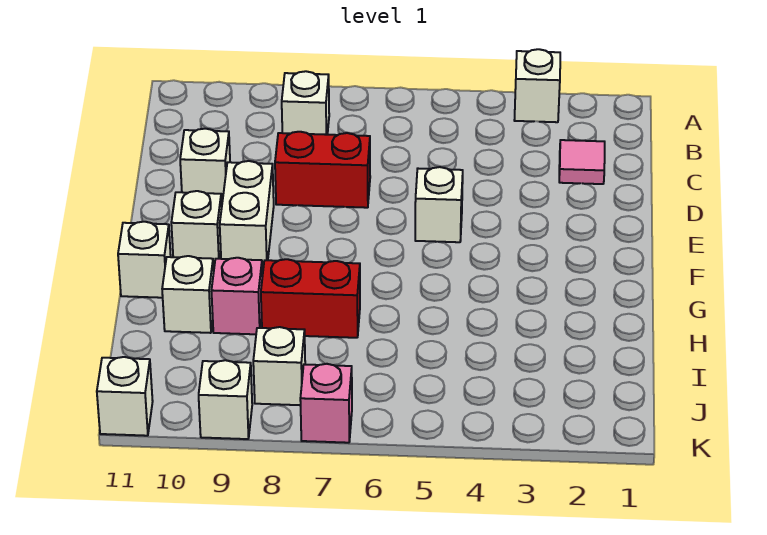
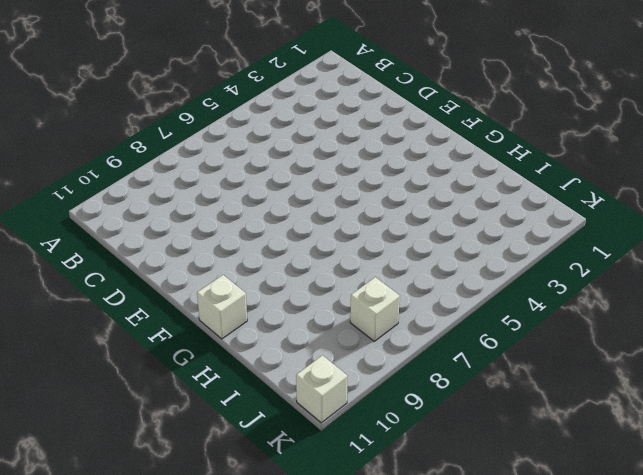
none -> white brick A3 level 1
none -> white brick B8 level 1
none -> pink tile C2 level 1

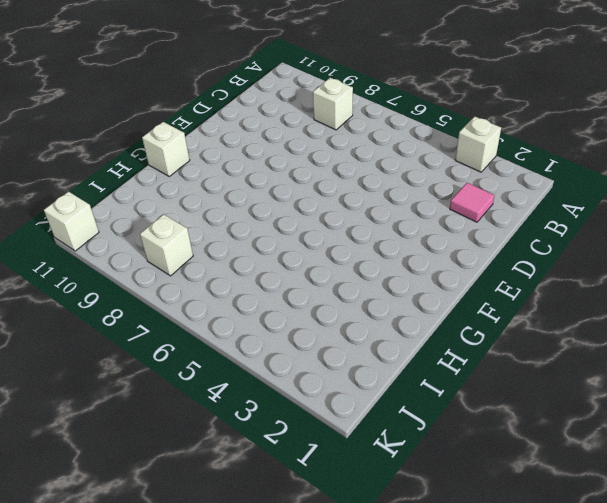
none -> red brick D7:D8 level 1
none -> white brick D10 level 1
none -> white brick E5 level 1

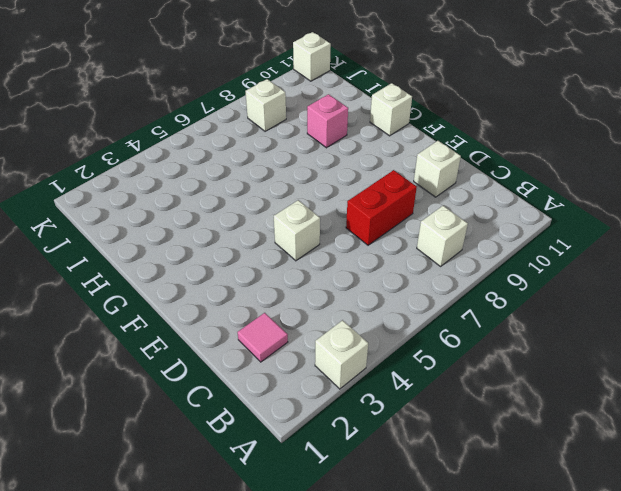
none -> white brick E9:F9 level 1
none -> white brick F10 level 1
none -> red brick H7:H8 level 1

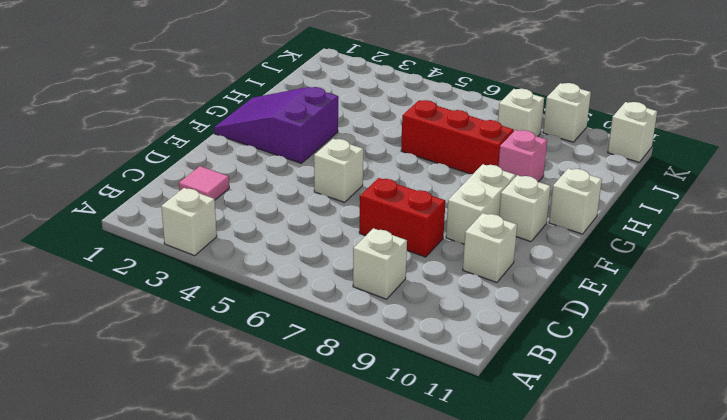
purple slope F1:G3 level 1 top 3 -> none
red brick H6:H8 level 1 -> red brick H7:H8 level 1
none -> white brick H10 level 1
none -> pink brick K7 level 1

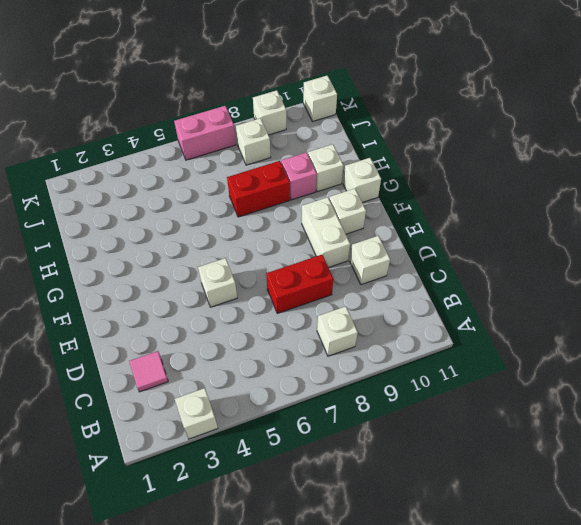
pink brick K6:K7 level 1 -> pink brick K7 level 1

